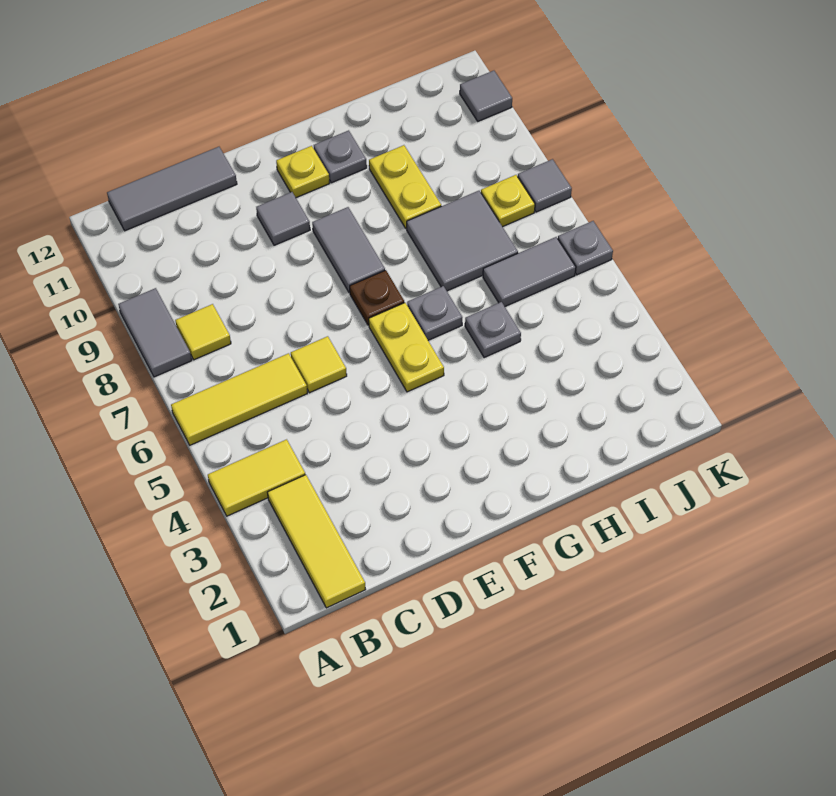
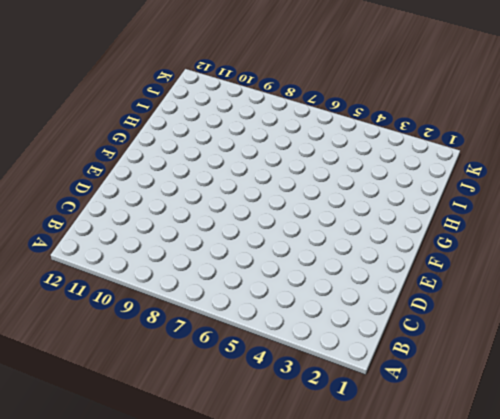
none -> yellow tile A4:B4 level 1
none -> yellow tile A6:C6 level 1
none -> grey tile A8:A9 level 1

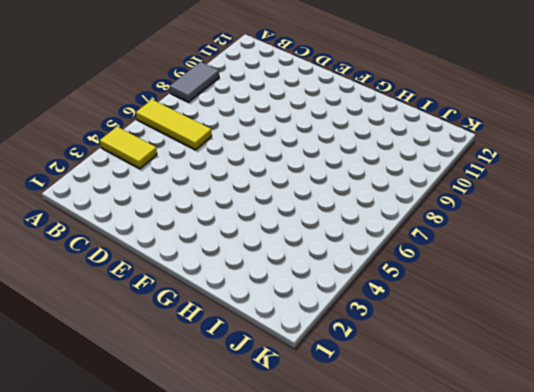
none -> yellow tile B1:B3 level 1
none -> yellow tile B8 level 1
none -> grey tile B12:D12 level 1

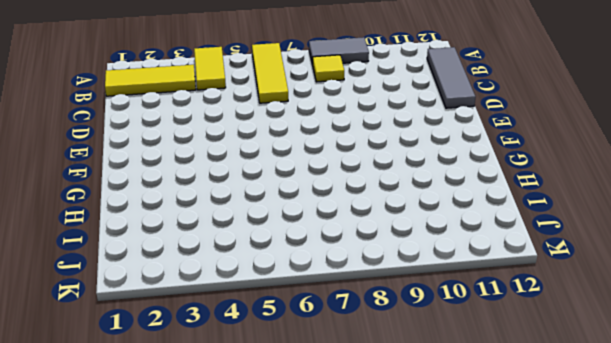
none -> yellow tile D6 level 1
none -> grey tile E10 level 1
none -> yellow plate F5:F6 level 1

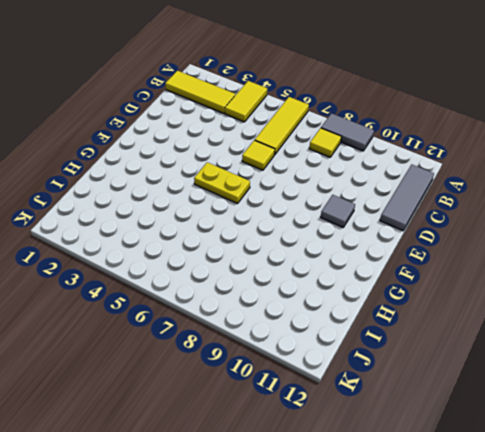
none -> brown plate F7 level 1
none -> grey tile F8:F9 level 1
none -> yellow plate F11 level 1

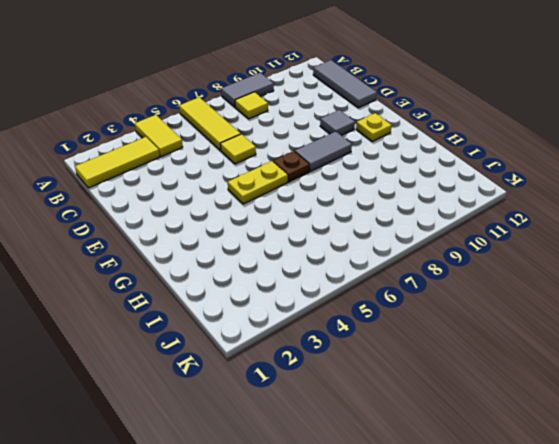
none -> grey plate G6 level 1
none -> grey plate G11 level 1
none -> grey plate H5 level 1

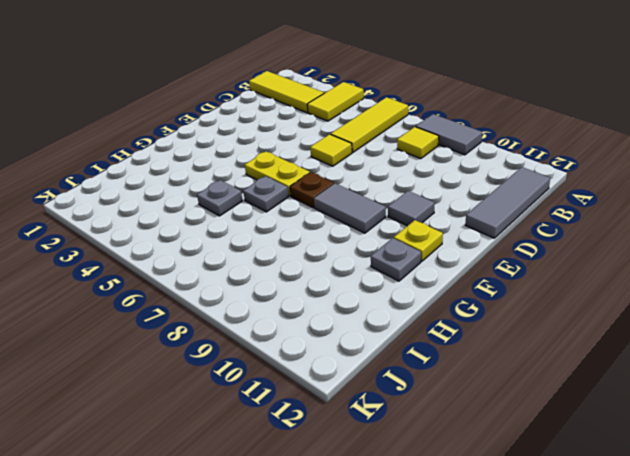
none -> grey tile H7:I8 level 1
none -> yellow plate H9:H10 level 1
none -> grey tile I6:J6 level 1

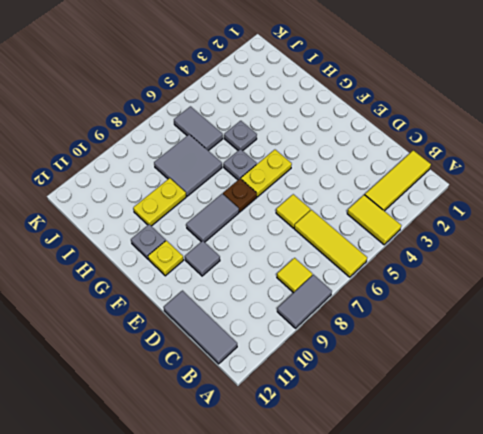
none -> yellow plate J8 level 1
none -> grey plate K6 level 1
none -> grey tile K8 level 1

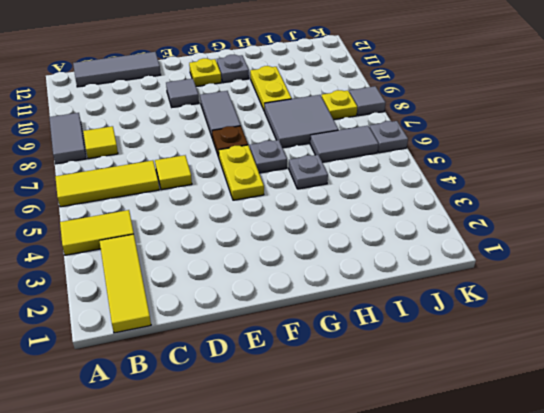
none -> grey tile K11 level 1

